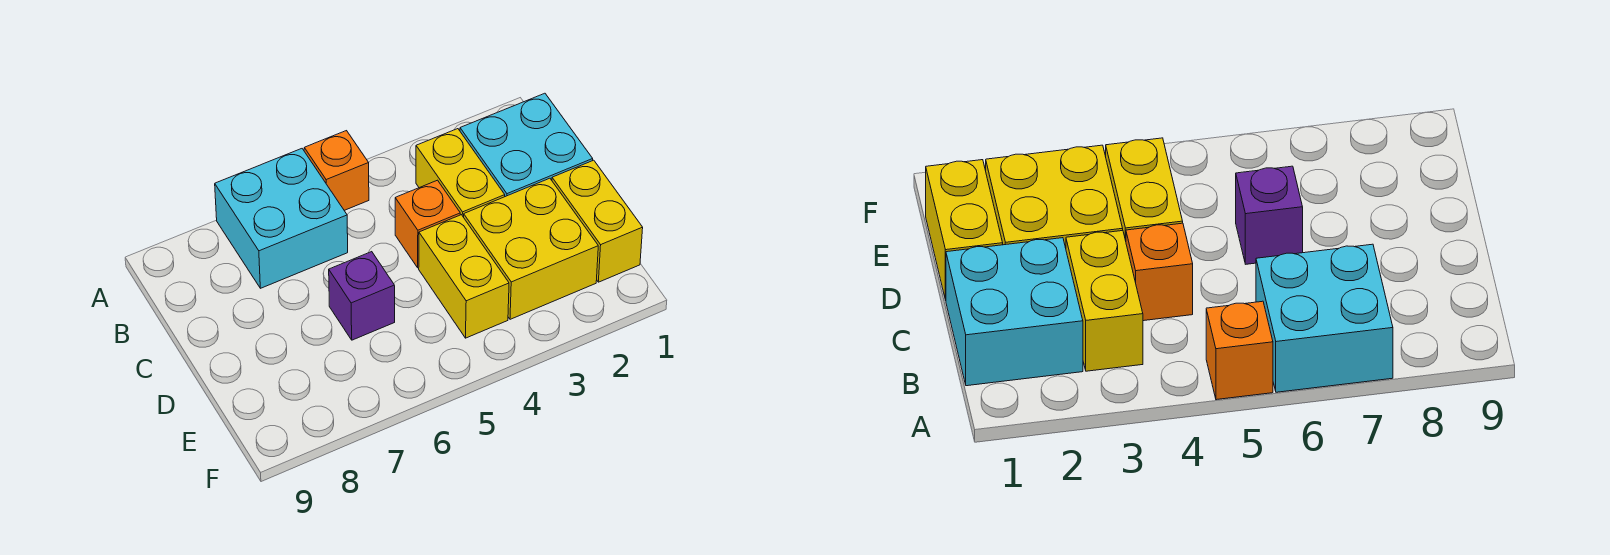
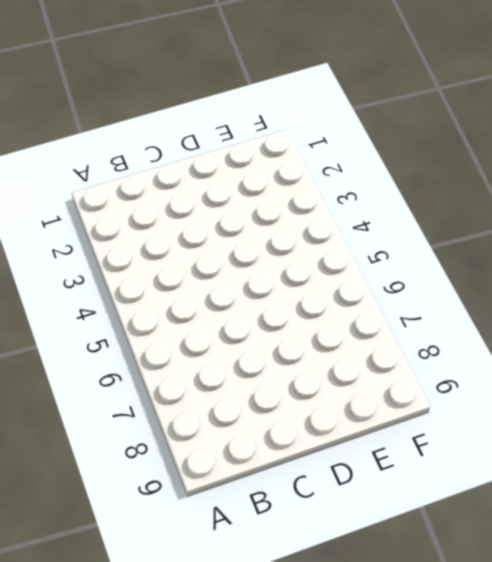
none -> orange brick A5 level 1
none -> cyan brick A6:B7 level 1

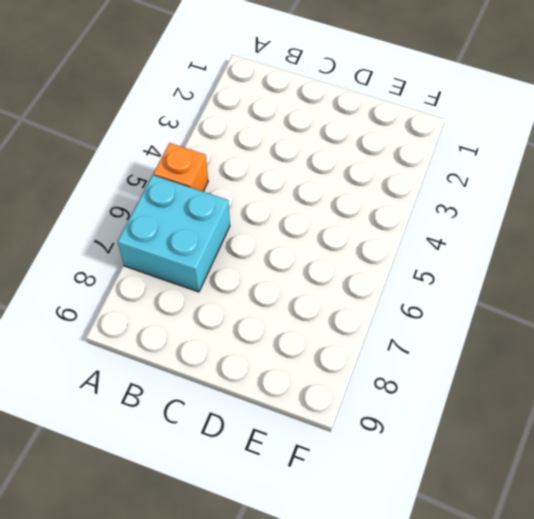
none -> cyan brick B1:C2 level 1
none -> yellow brick B3:C3 level 1

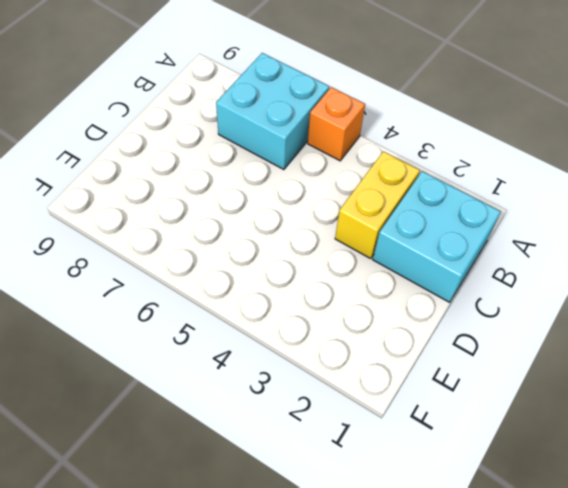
none -> orange brick C4 level 1
none -> yellow brick D1:E1 level 1

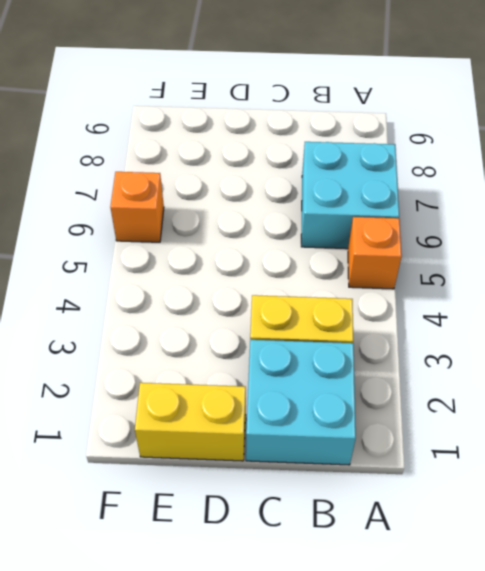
orange brick F6 level 1 -> orange brick C4 level 1
none -> yellow brick D2:E3 level 1
none -> yellow brick D4:E4 level 1

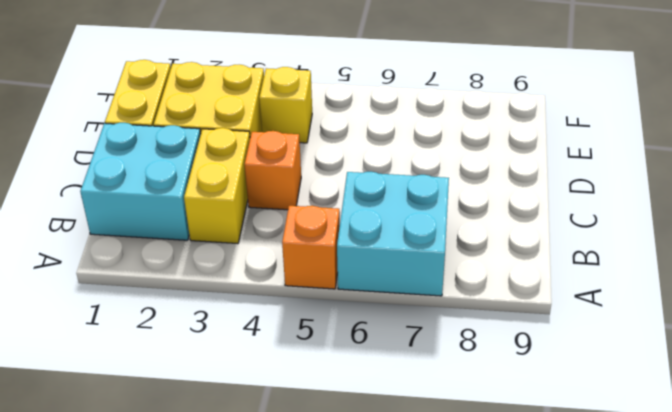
yellow brick E4 level 1 -> yellow brick D4:E4 level 1
none -> purple brick D6 level 1

